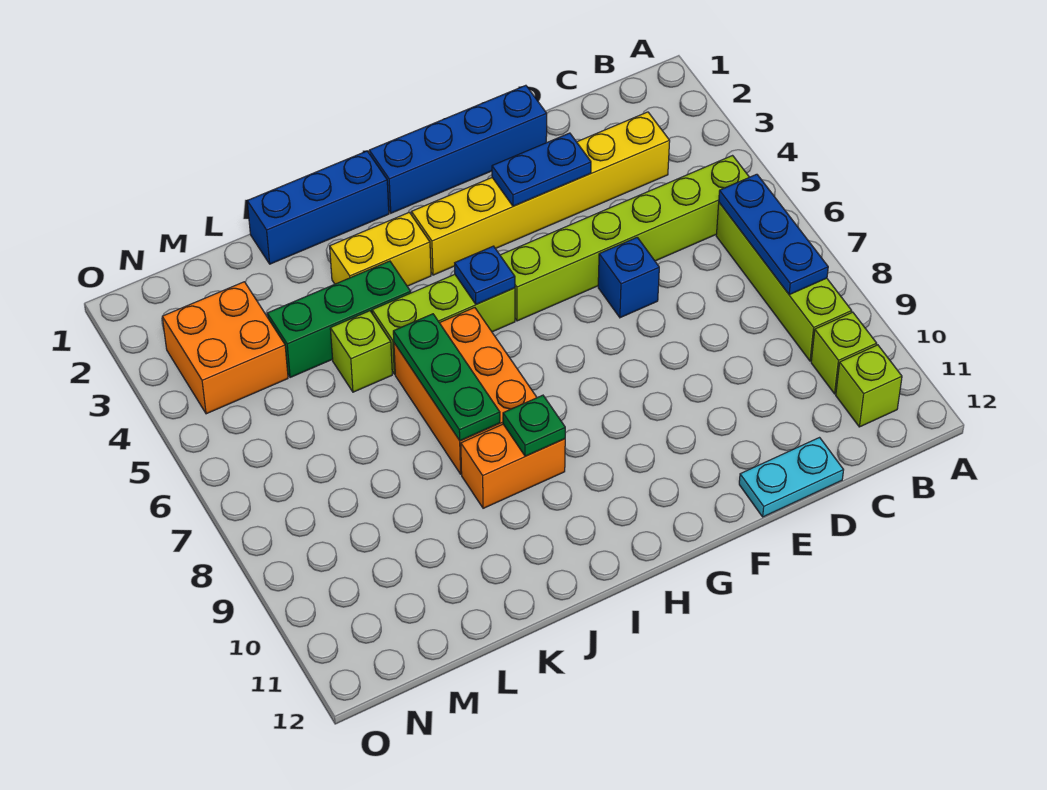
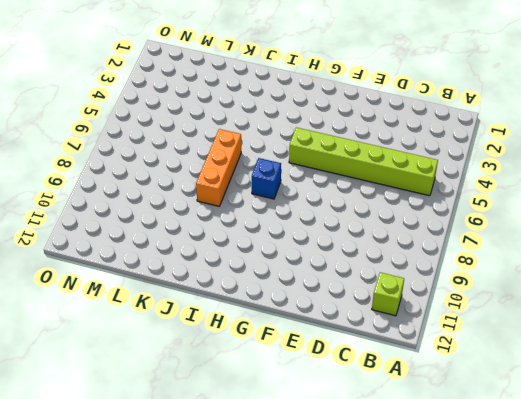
blue brick H7 level 1 -> blue brick E6 level 1
orange brick J6:J8 level 1 -> orange brick I6:J8 level 1
none -> lime brick B6:B9 level 1
none -> lime brick B10 level 1
none -> yellow brick C3:H3 level 1

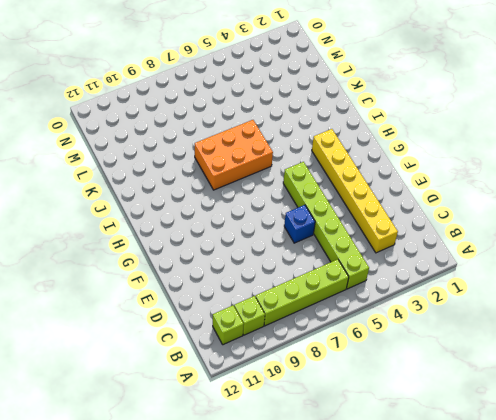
none -> cyan plate D12:E12 level 1
none -> blue brick E1:H1 level 1
none -> lime brick H5:J5 level 1

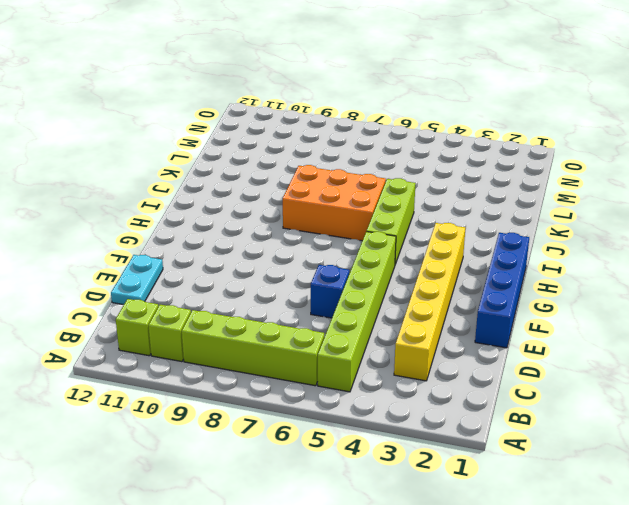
none -> blue brick I1:K1 level 1
none -> yellow brick I3:J3 level 1
none -> orange brick I9:J9 level 1

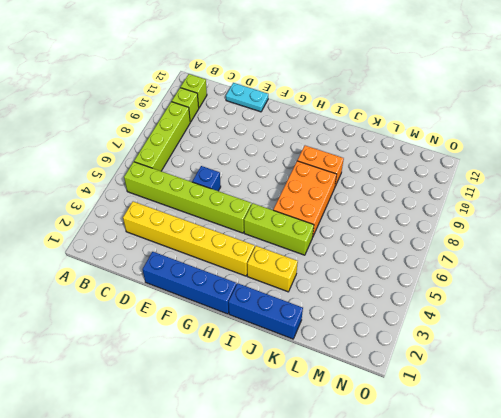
none -> green brick J4:L4 level 1
none -> lime brick K5 level 1
none -> orange brick M3:N4 level 1

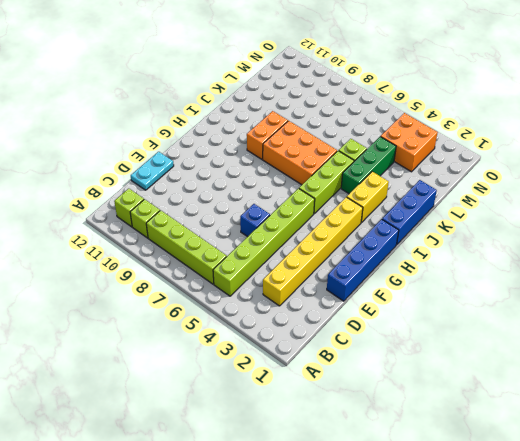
none -> blue plate B6:B8 level 2
none -> blue plate E3:F3 level 2
none -> blue plate H5 level 2

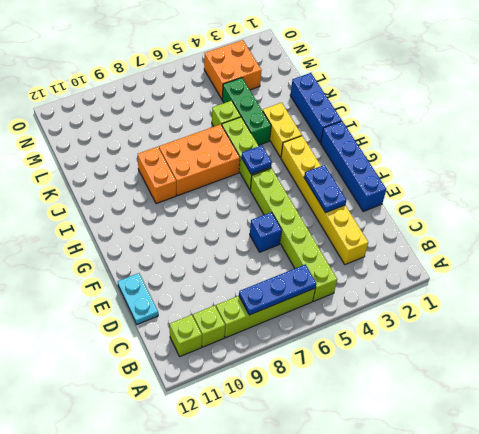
none -> green plate I9 level 2
none -> green plate J6:J8 level 2

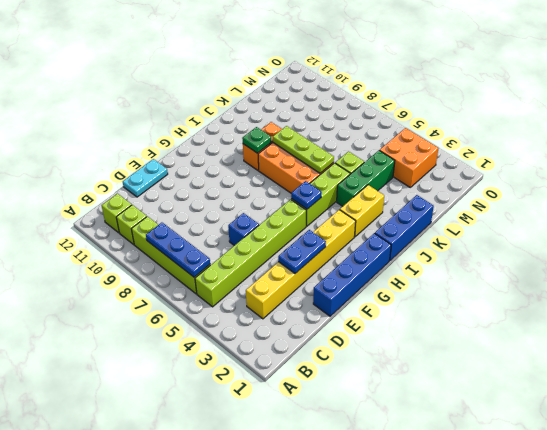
lime plate J6:J8 level 2 -> green plate J6:J8 level 2

